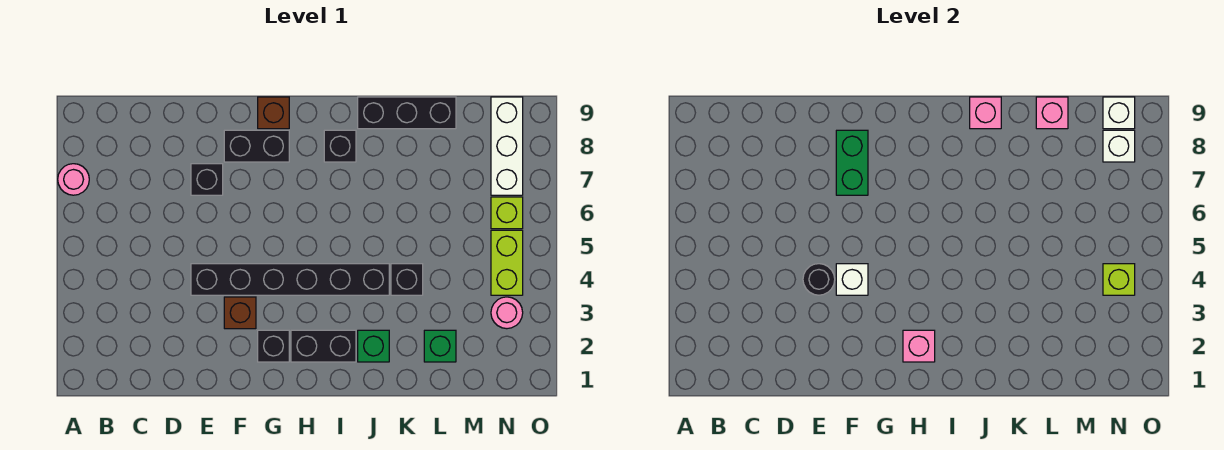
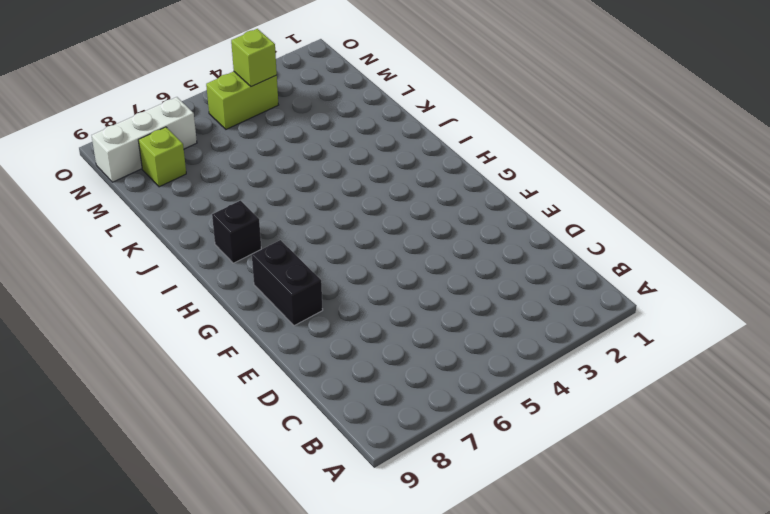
lime brick M8 level 1 -> lime brick N6 level 1
none -> pink round brick A7 level 1
none -> black brick E4:J4 level 1
none -> black brick E7 level 1

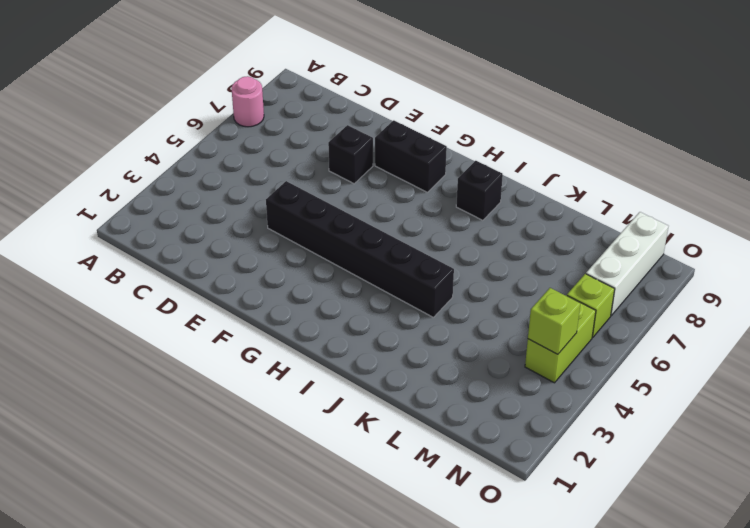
none -> brown brick F3 level 1
none -> black brick G2 level 1
none -> brown brick G9 level 1

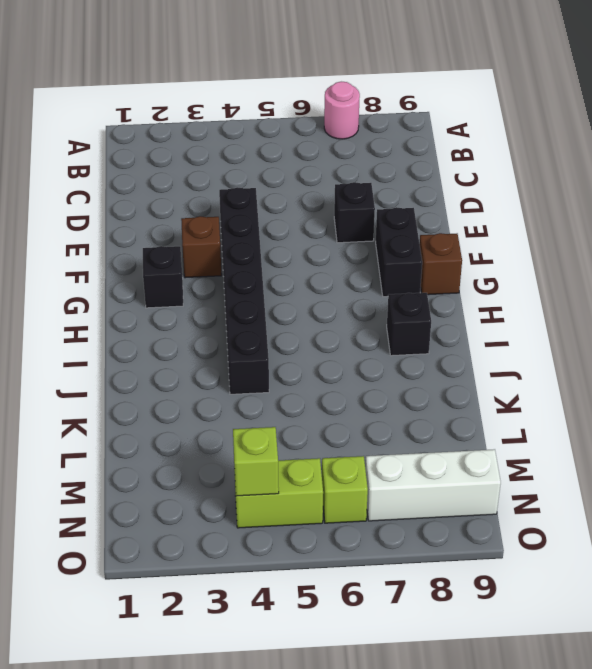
none -> black brick H2:I2 level 1
none -> green brick J2 level 1
none -> black brick J9:L9 level 1

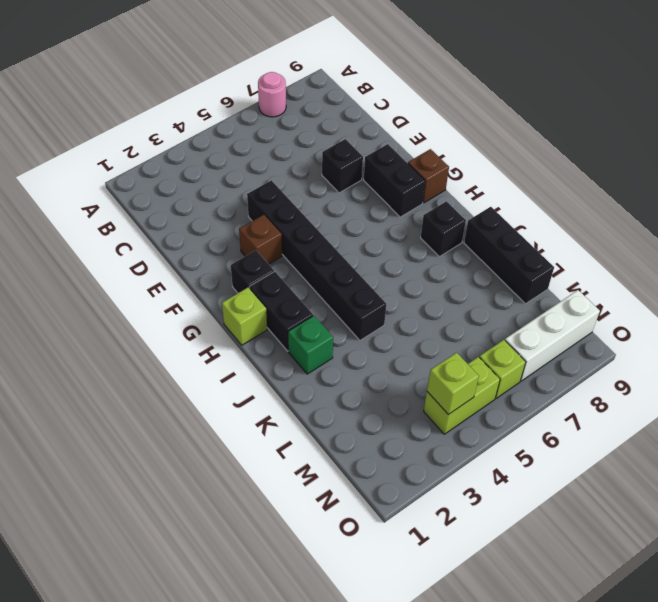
lime brick H1 level 1 -> none
none -> black brick K4 level 1
none -> green brick L2 level 1
none -> pink round brick N3 level 1

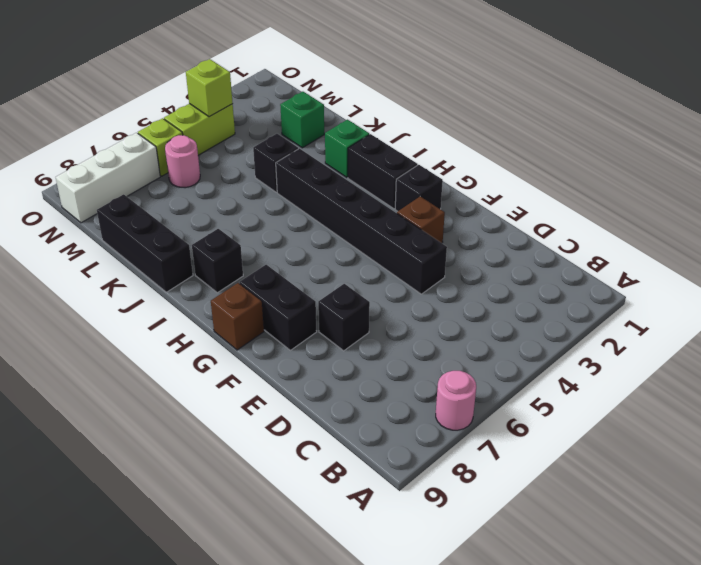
pink round brick M6 level 1 -> pink round brick N3 level 1
none -> black round brick E4 level 2
none -> white brick F4 level 2
none -> green brick F7:F8 level 2

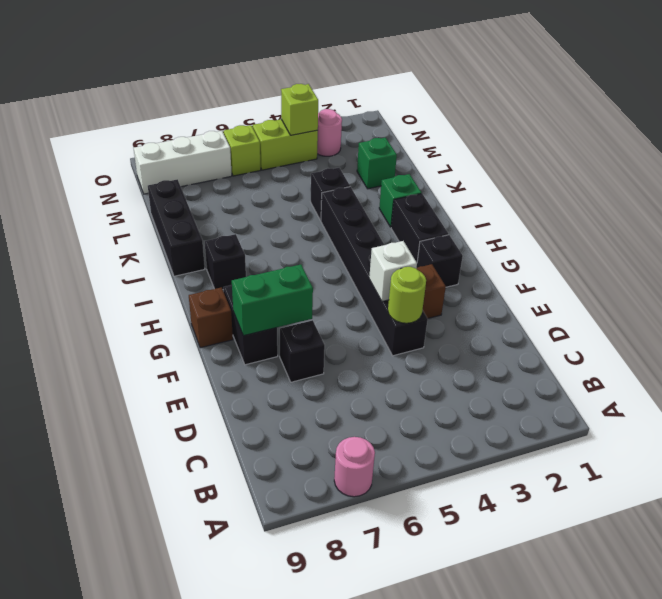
lime round brick E4 level 2 -> black round brick E4 level 2
none -> pink brick H2 level 2
none -> pink brick J9 level 2
none -> pink brick L9 level 2

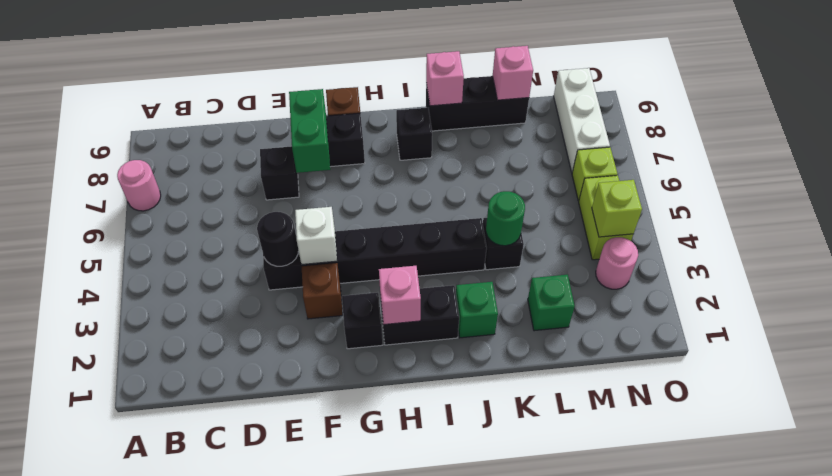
green round brick K4 level 2 -> none
none -> white brick N8 level 2
none -> white brick N9 level 2

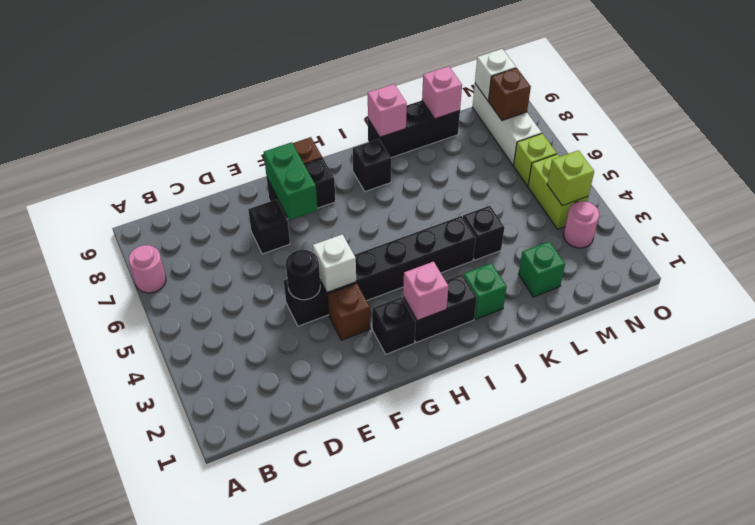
brown brick N8 level 2 -> white brick N8 level 2

